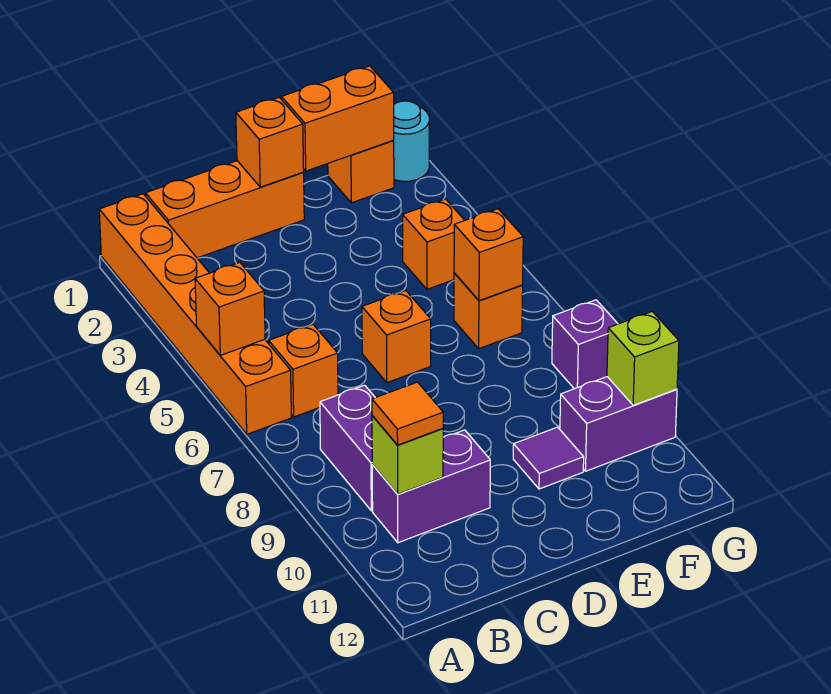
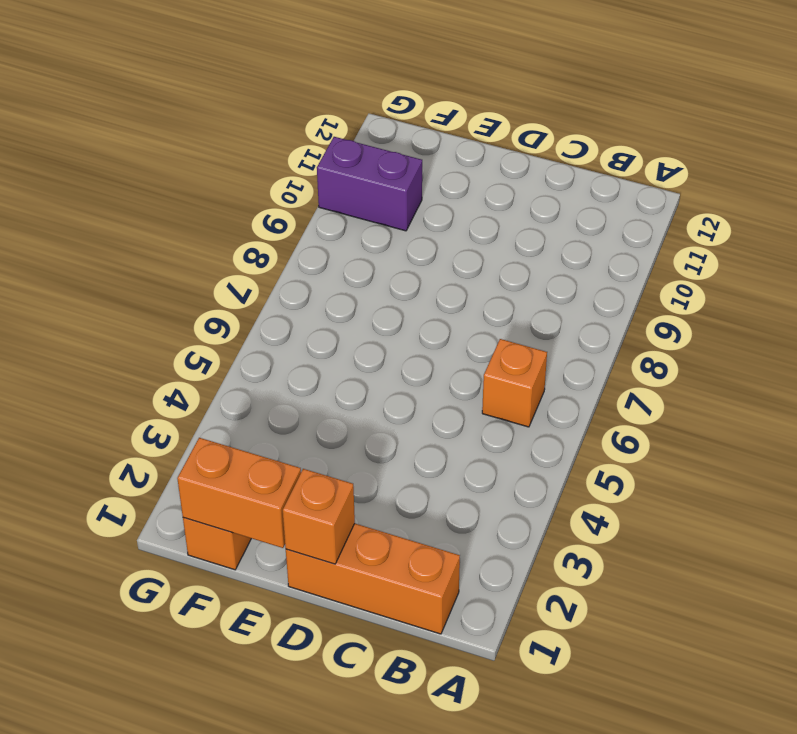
none -> orange brick A1:A6 level 1
none -> purple brick B8:B9 level 1
none -> purple brick B10:C10 level 1

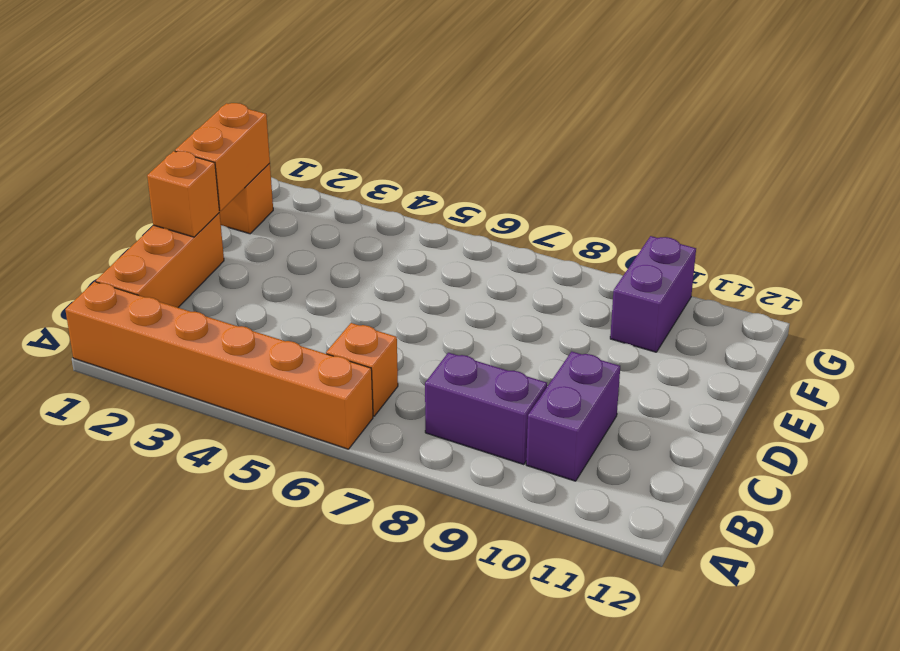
none -> orange brick D6 level 1
none -> purple tile E10 level 1
none -> orange brick F4 level 1

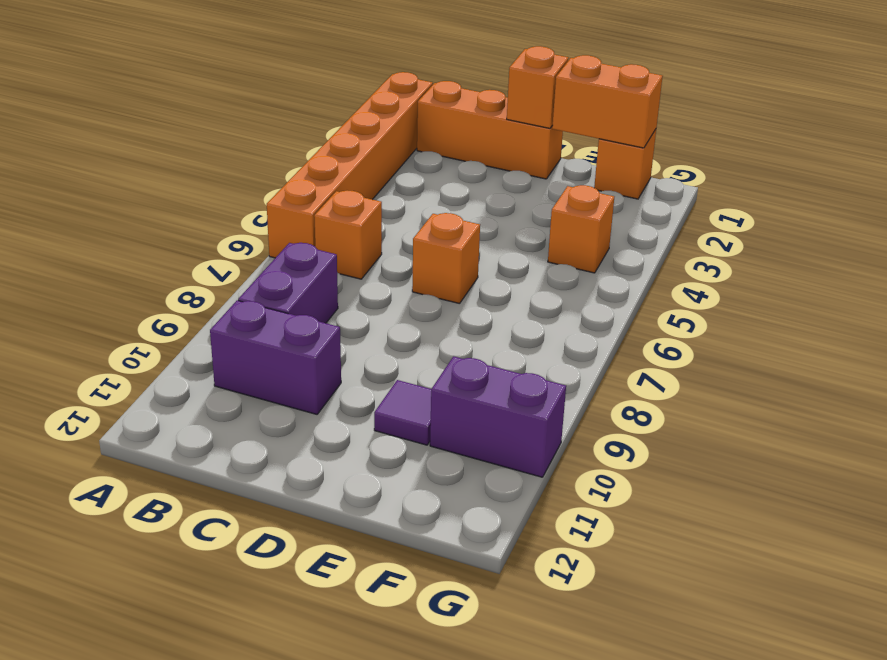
none -> orange brick F6 level 1
none -> cyan round brick G1 level 1
none -> purple brick G8 level 1

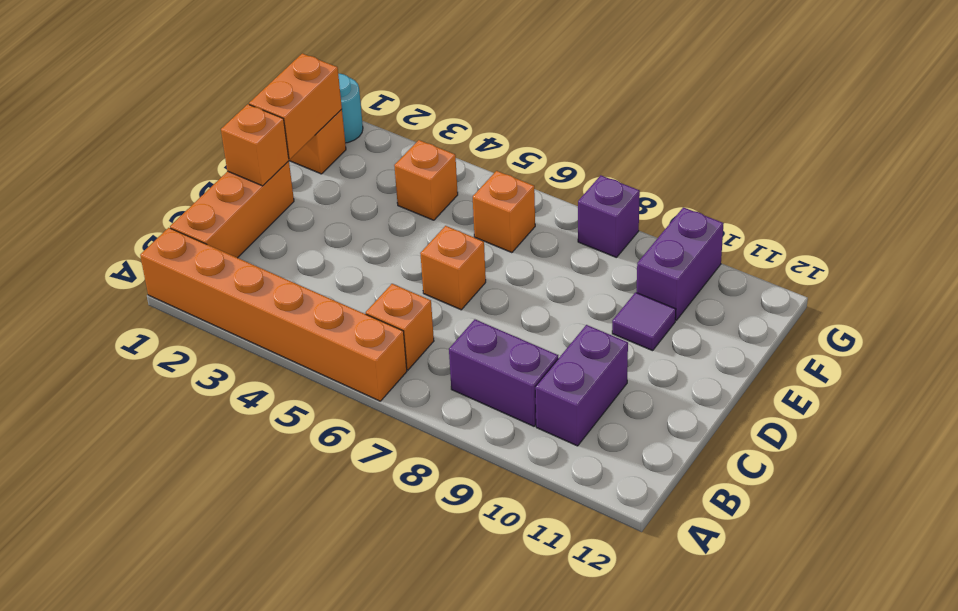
none -> orange brick A5 level 2
none -> lime brick B10 level 2
none -> orange brick F6 level 2

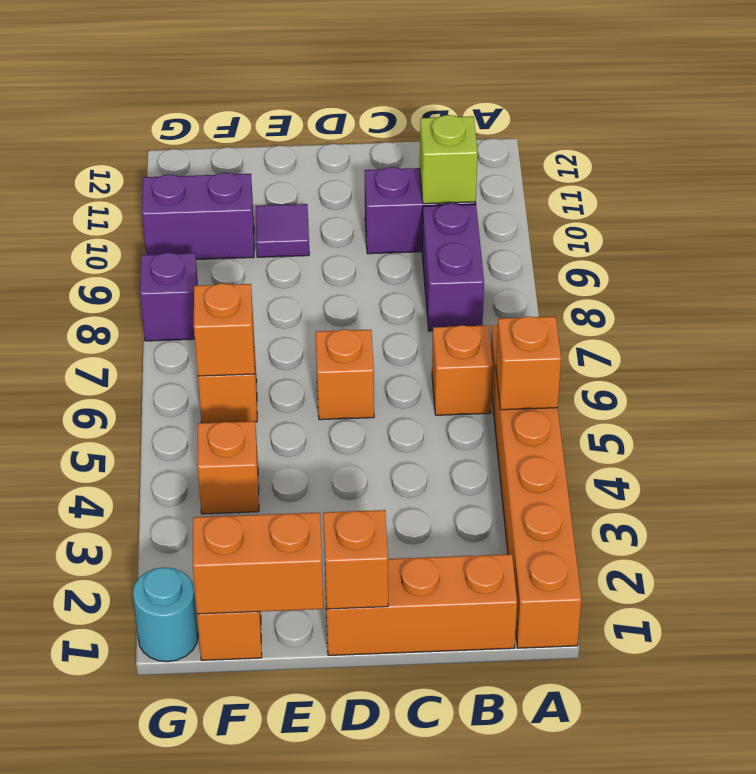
none -> lime brick G10 level 2
none -> orange tile B10 level 3

